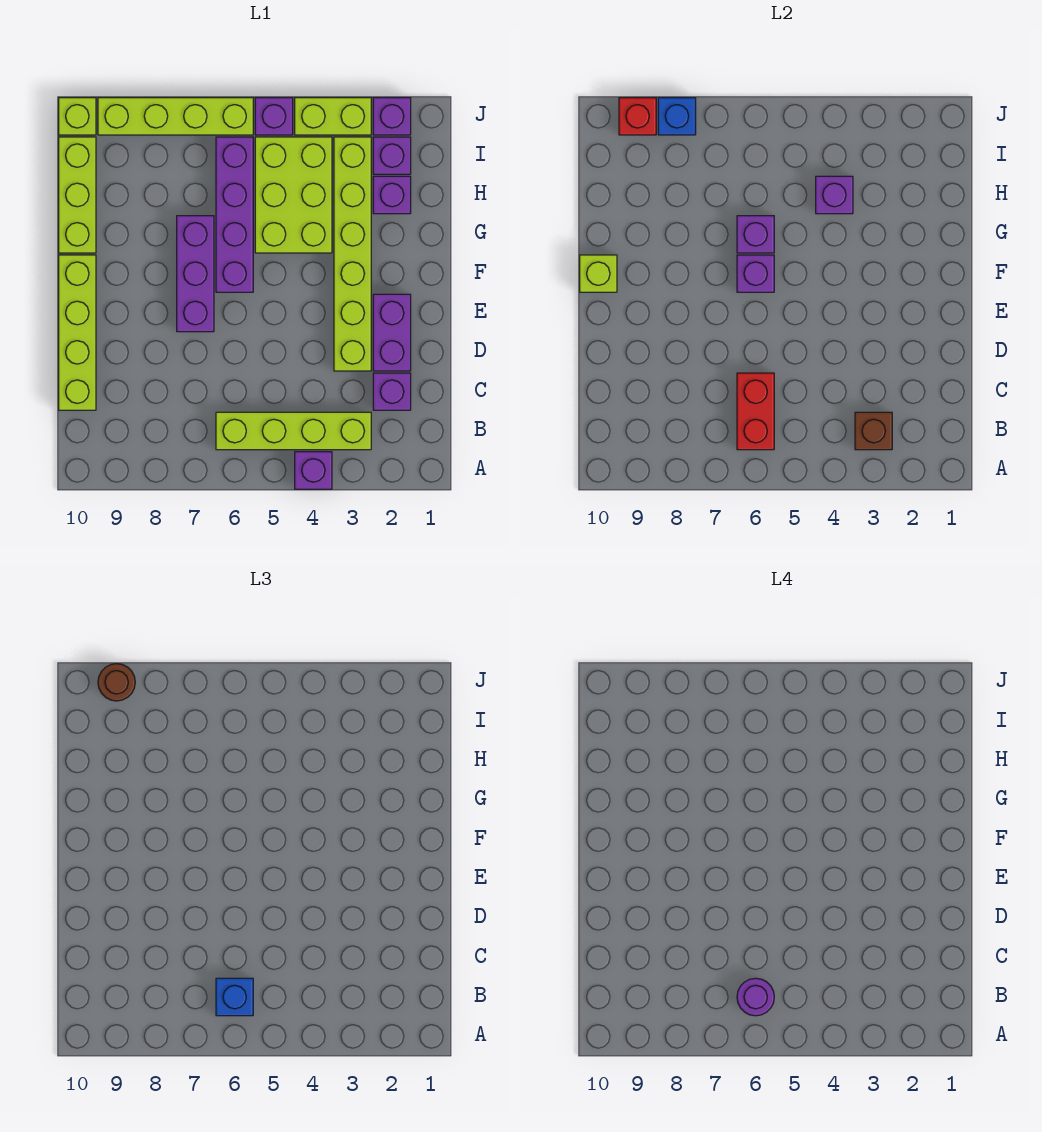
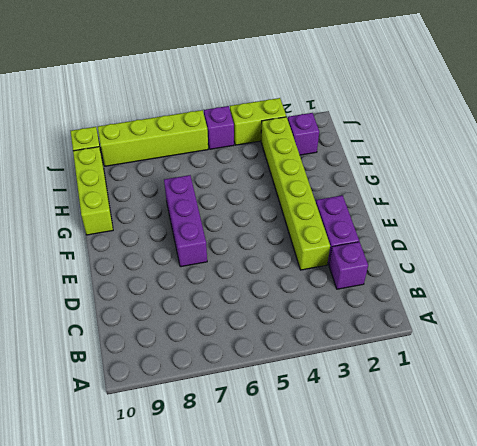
none -> purple brick A4 level 1
none -> lime brick B3:B6 level 1
none -> lime brick C10:F10 level 1

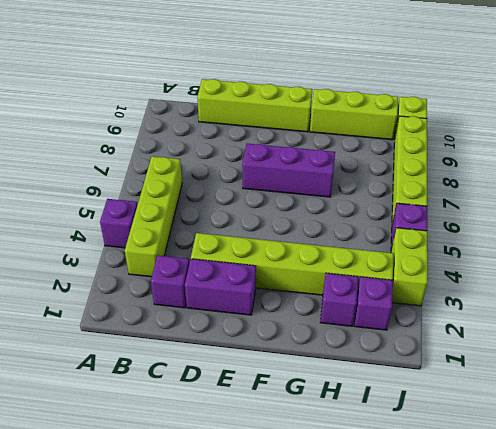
none -> purple brick F6:I6 level 1
none -> lime brick G4:I5 level 1
none -> purple brick J2 level 1

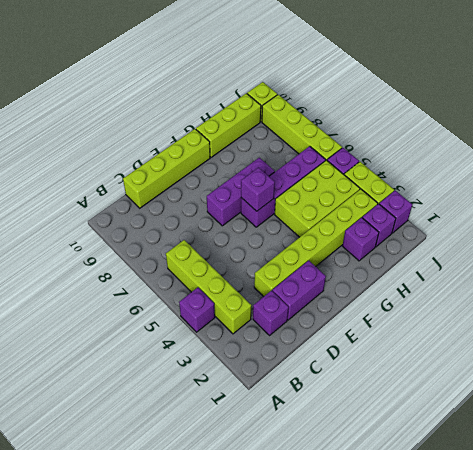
none -> brown brick B3 level 2
none -> red brick B6:C6 level 2
none -> lime brick F10 level 2

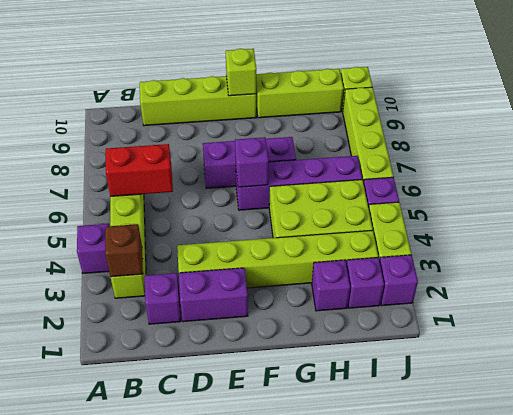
none -> purple brick G6 level 2
none -> purple brick H4 level 2
none -> blue brick J8 level 2

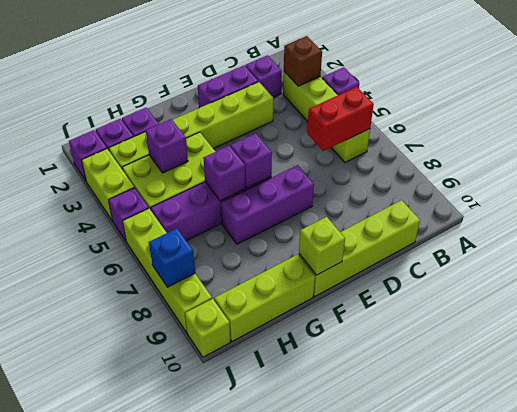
none -> red brick J9 level 2
none -> blue brick B6 level 3
none -> brown round brick J9 level 3

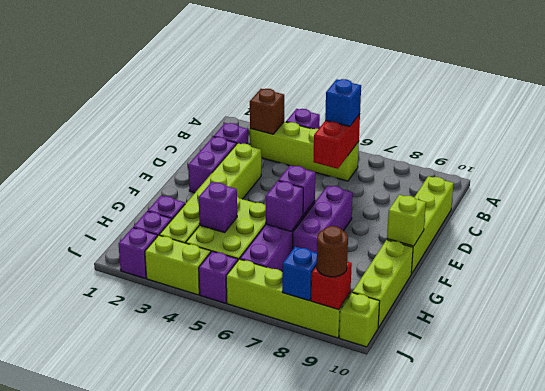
none -> purple round brick B6 level 4

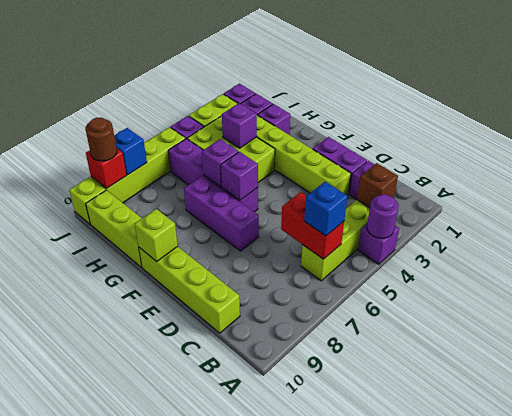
purple round brick A4 level 2 -> purple round brick B6 level 4

